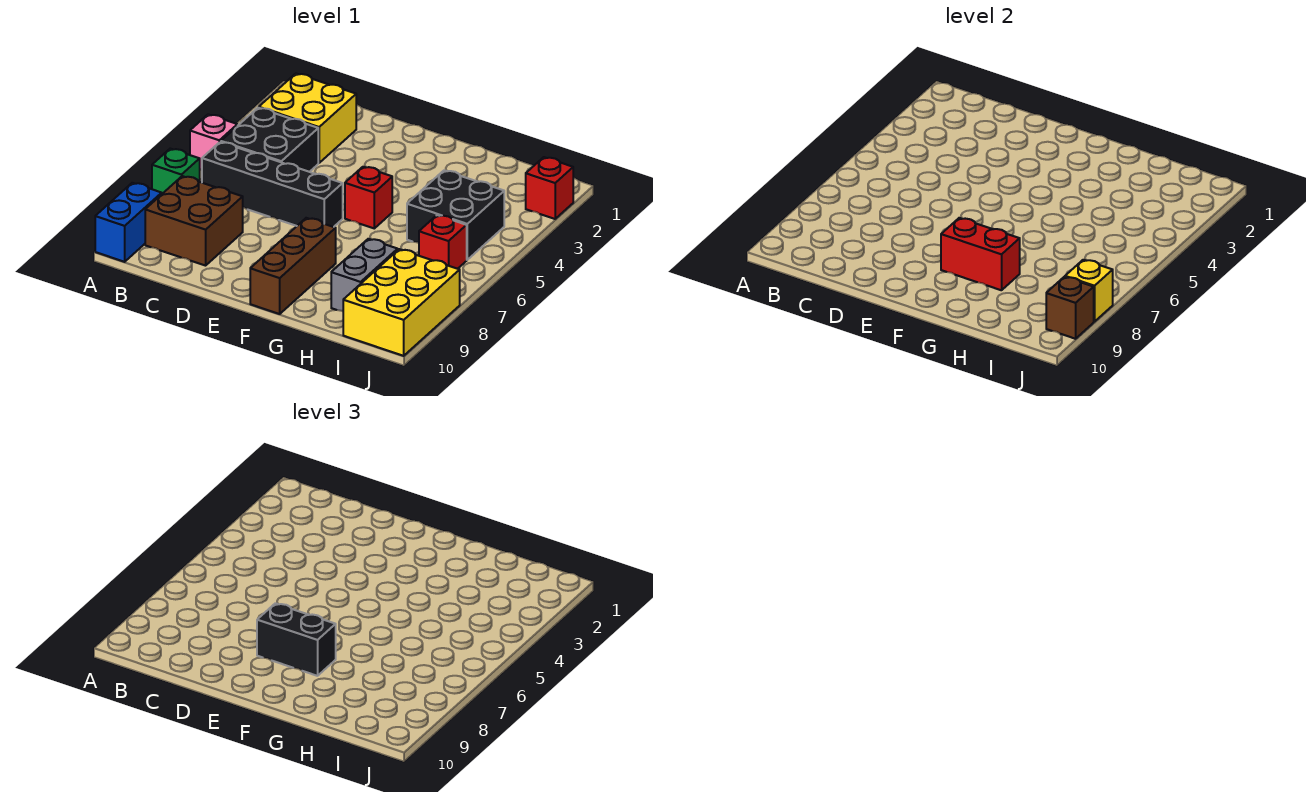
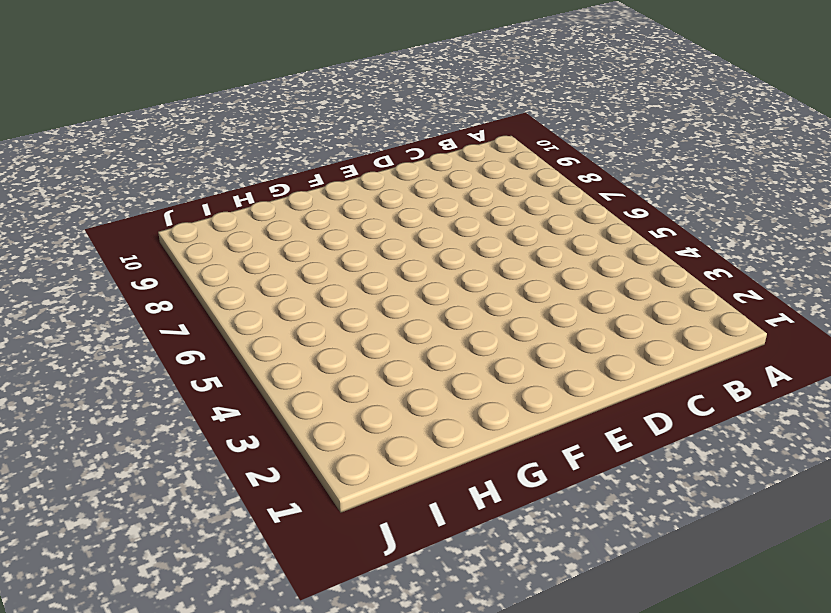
none -> pink brick A5 level 1
none -> green brick A7 level 1
none -> blue brick A9:A10 level 1

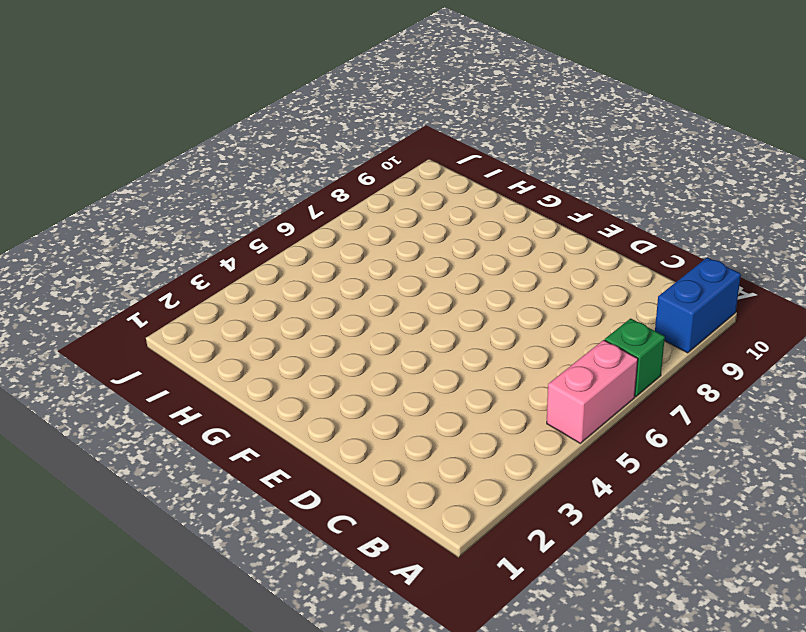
pink brick A5:A6 level 1 -> pink brick A5 level 1
none -> yellow brick B2:C3 level 1
none -> black brick B4:C5 level 1
none -> black brick B6:E6 level 1

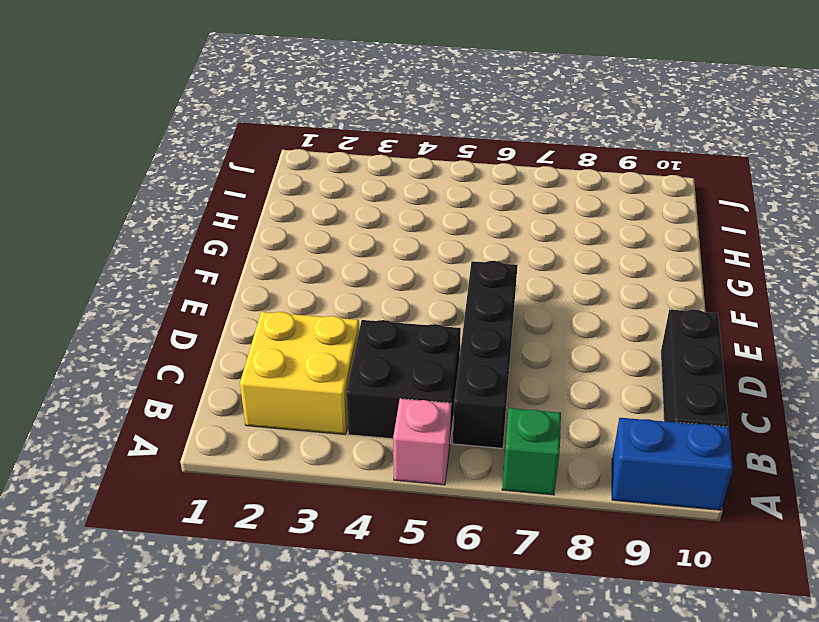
black brick B10:D10 level 1 -> none
none -> brown brick B8:C9 level 1
none -> red brick F5 level 1
none -> brown brick F8:F10 level 1

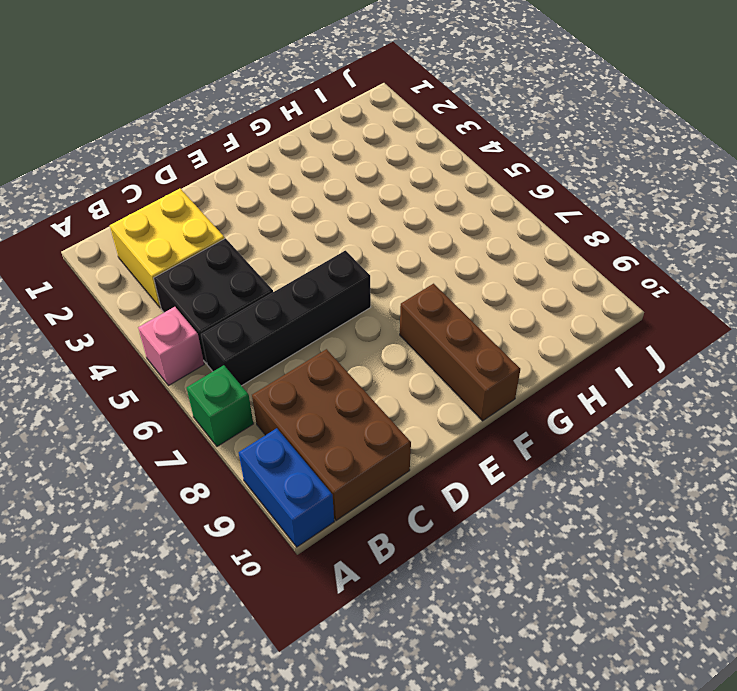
brown brick B8:C10 level 1 -> brown brick B8:C9 level 1
none -> red brick F5 level 1
none -> black brick H4:I5 level 1
none -> grey brick H8:H9 level 1

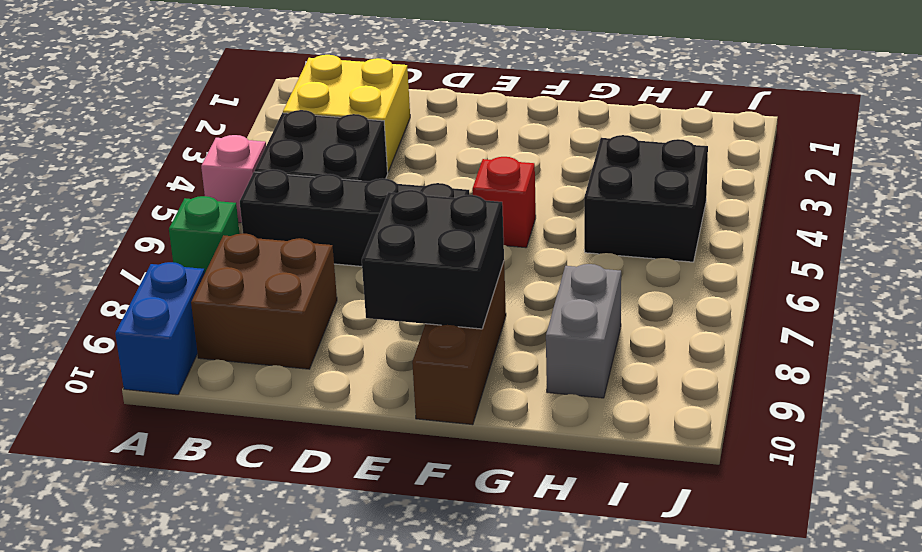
black brick E8:F9 level 2 -> red brick F8:G8 level 2
none -> red brick I6 level 1
none -> yellow brick I8:J10 level 1
none -> red brick J2 level 1

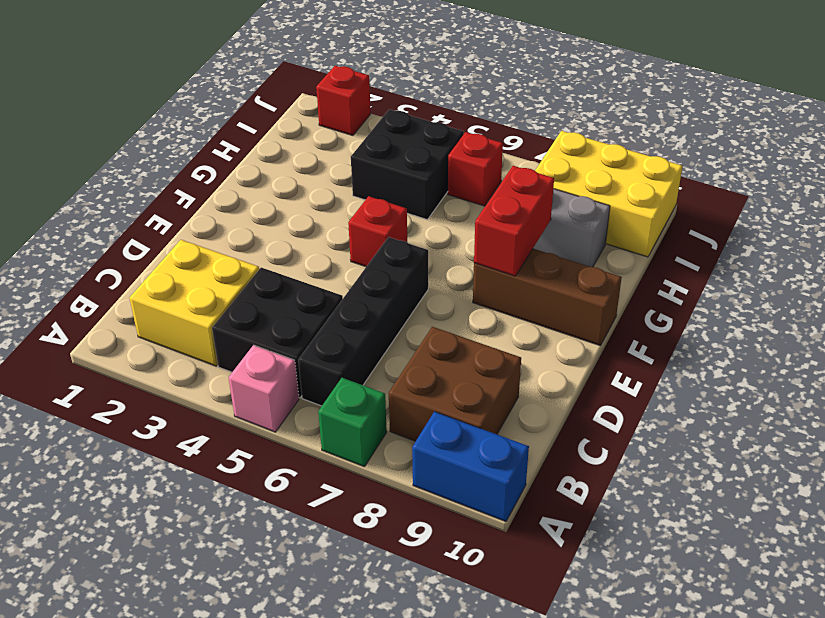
none -> yellow brick J8 level 2
none -> brown brick J9 level 2
none -> black brick E8:F8 level 3

